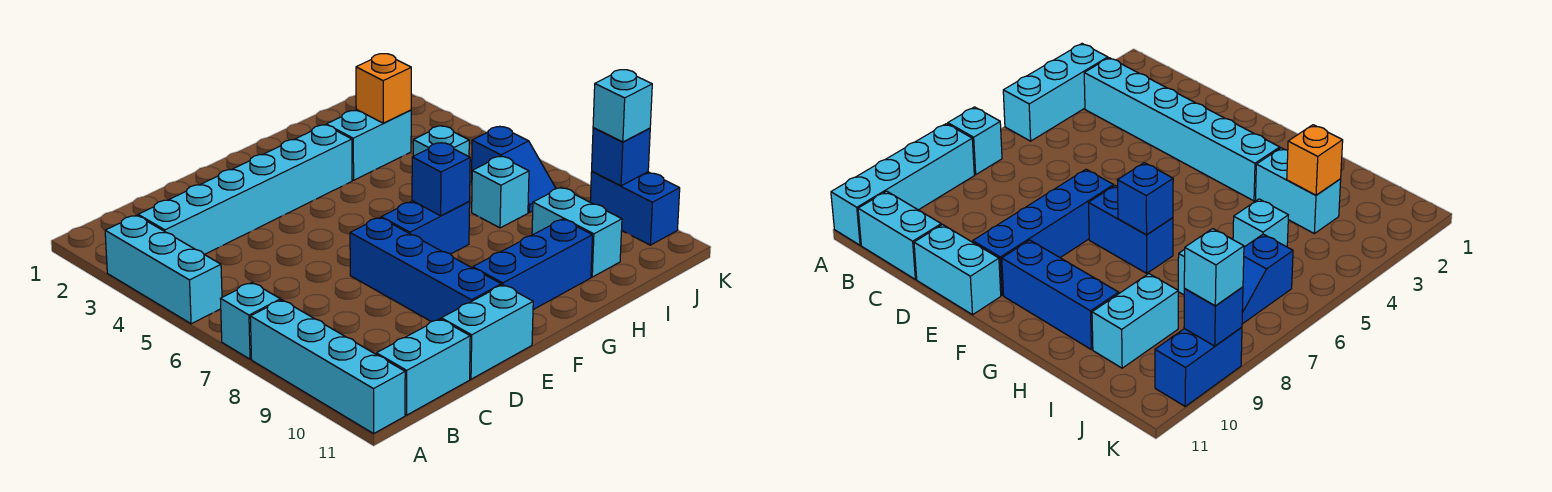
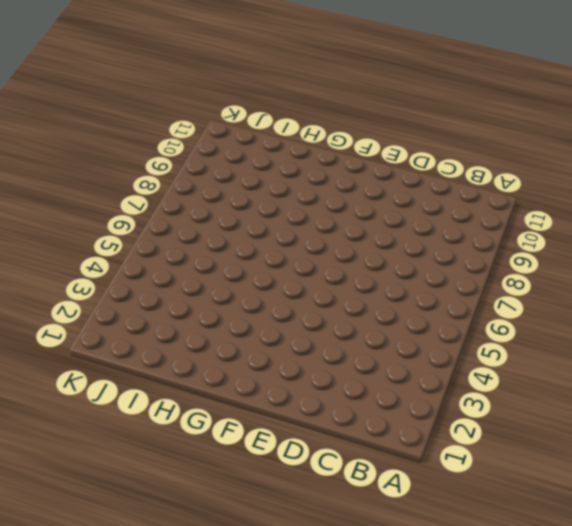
none -> cyan brick A3:A5 level 1
none -> cyan brick A7 level 1
none -> cyan brick A8:A11 level 1

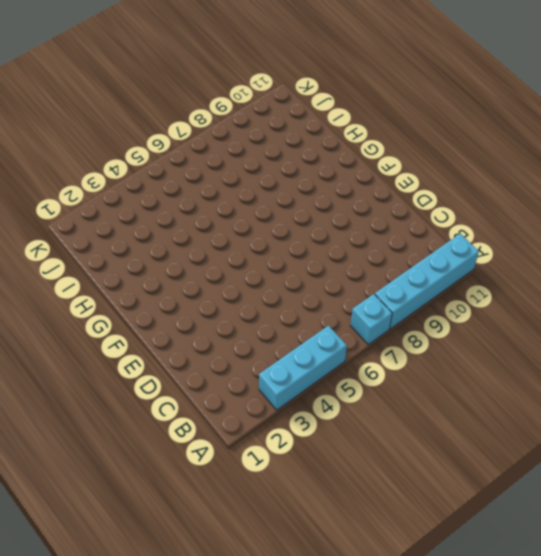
none -> cyan brick B3:G3 level 1
none -> cyan brick B11:C11 level 1
none -> cyan brick D11:E11 level 1

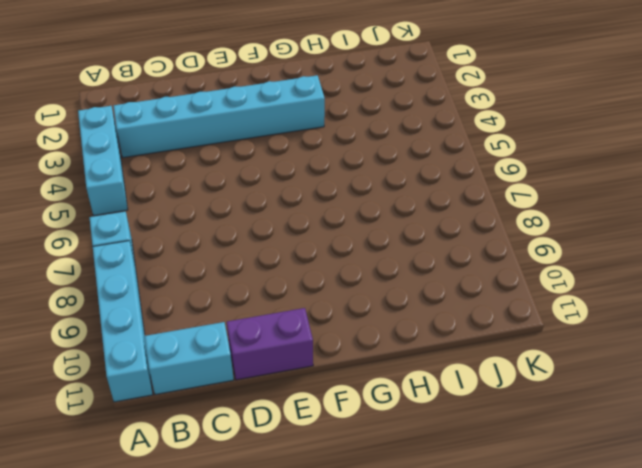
purple brick D11:E11 level 1 -> cyan brick D11:E11 level 1
none -> blue brick E7:E10 level 1
none -> blue brick F7:G7 level 1
none -> blue brick F10:H10 level 1

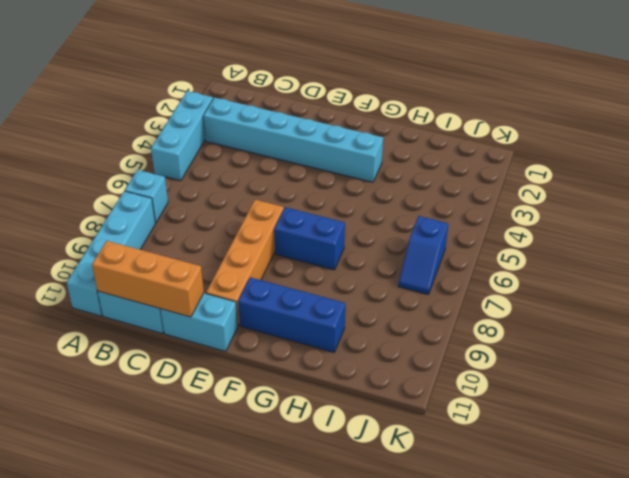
orange brick B11:D11 level 2 -> none
orange brick E7:E10 level 1 -> blue brick E7:E10 level 1
none -> cyan brick H3:I3 level 1
none -> cyan brick I5 level 1
none -> cyan brick I7 level 1

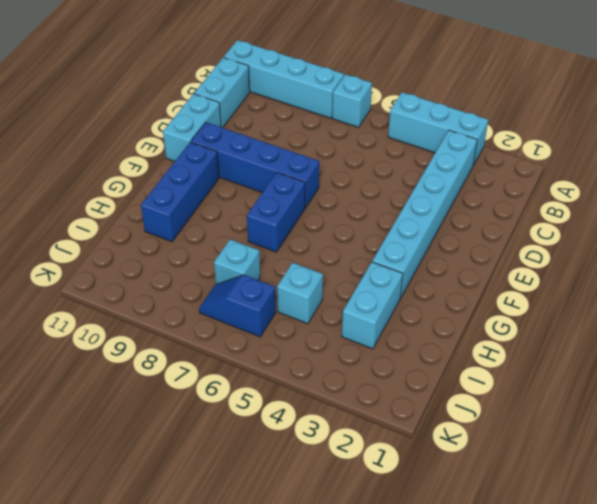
none -> cyan brick I9:I10 level 1
none -> blue brick K9:K10 level 1
none -> blue brick G7 level 2

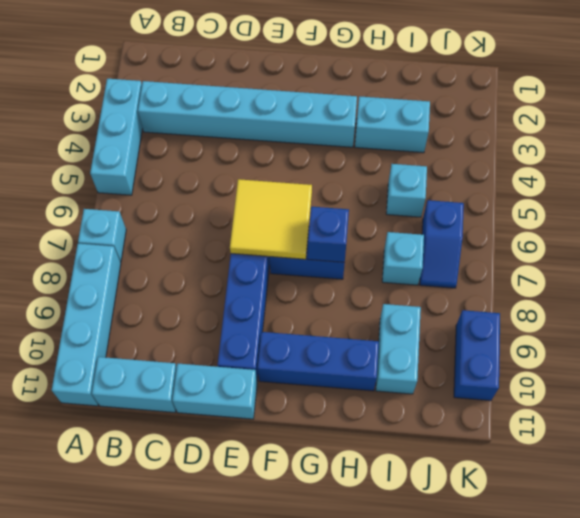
yellow tile E6:F7 level 2 -> none
none -> orange brick I3 level 2
none -> blue brick K9 level 2
none -> cyan brick K9 level 3

